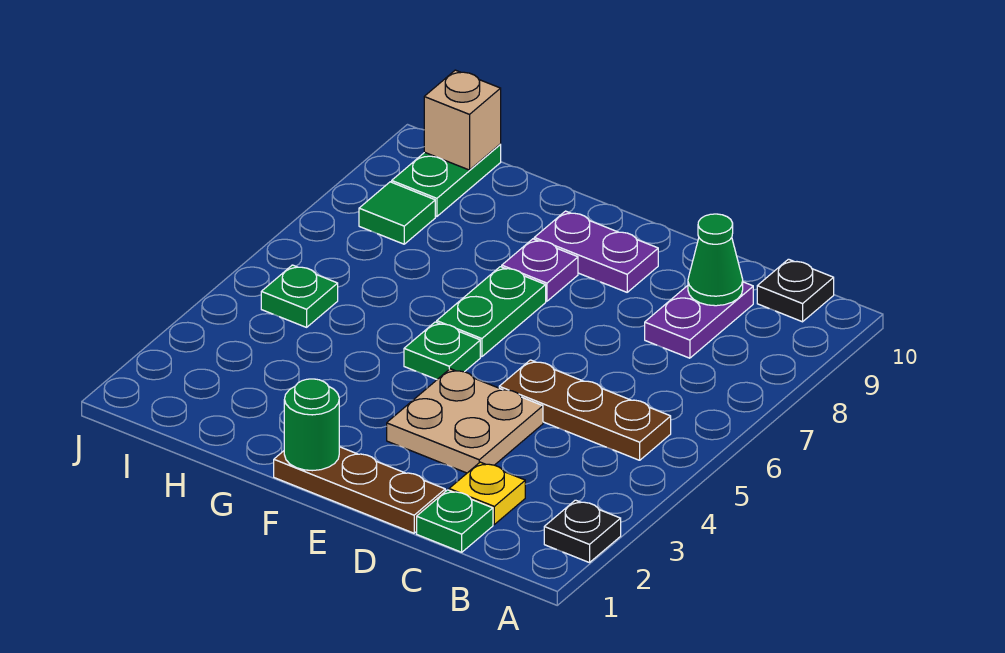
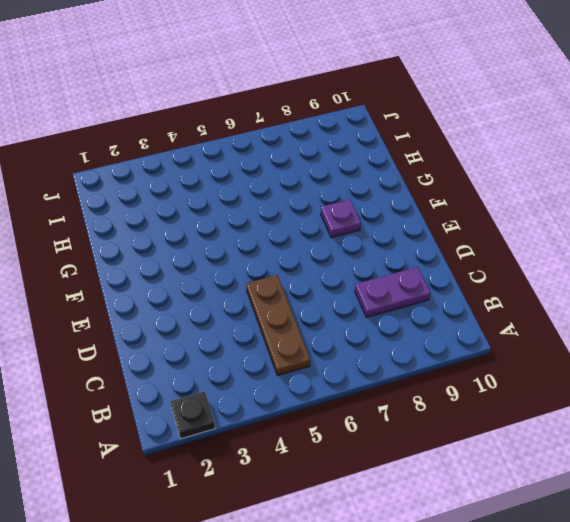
none -> black plate B10 level 1
none -> green plate C1 level 1
none -> yellow plate C2 level 1

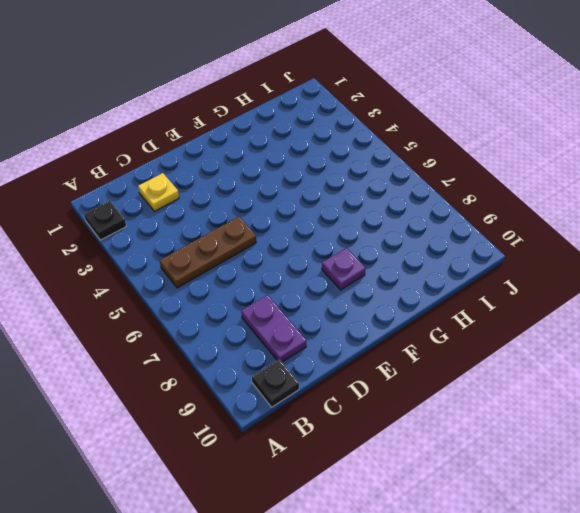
none -> green plate C1 level 1
none -> brown plate D1:F1 level 1
none -> tan plate D3:E4 level 1

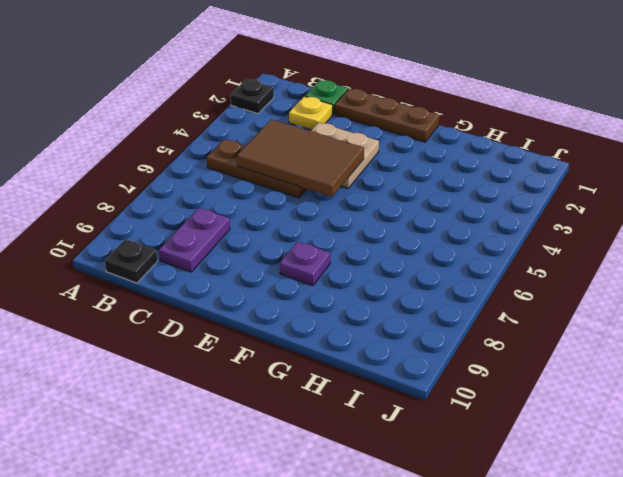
brown tile C4:E5 level 2 -> none
none -> purple plate E9:F9 level 1
none -> green plate F5 level 1
none -> green plate F6:F7 level 1

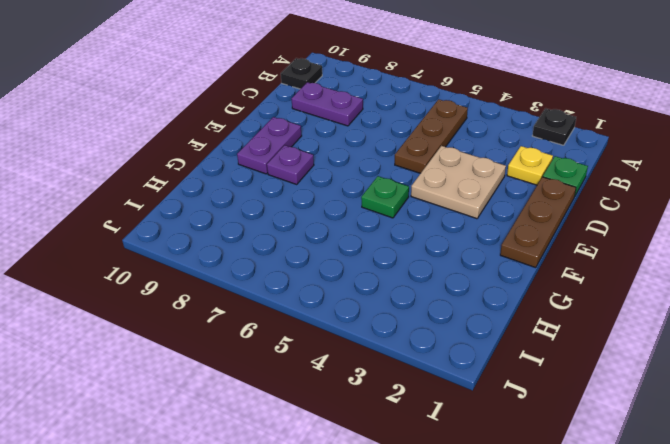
none -> green plate F6:F7 level 1
none -> green plate I5 level 1
none -> green tile I8 level 1

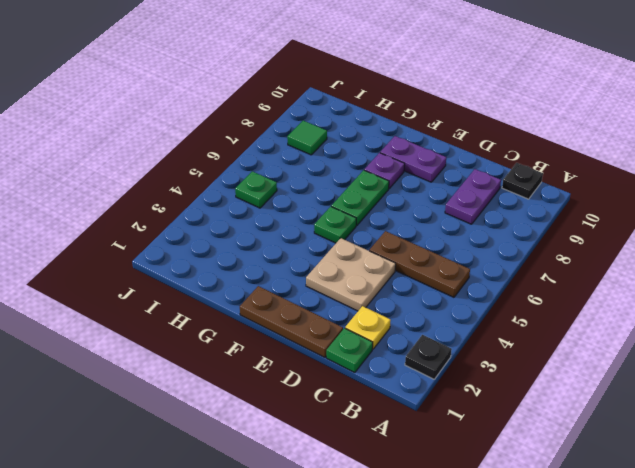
none -> green plate I9:I10 level 1
none -> green cone C9 level 2
none -> green round brick F1 level 2

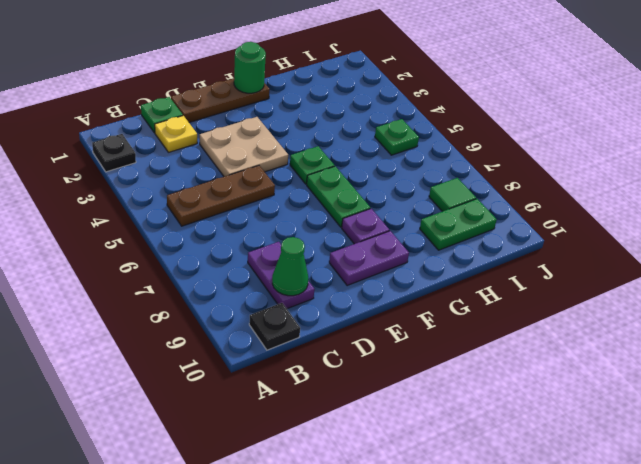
green plate H9:I9 level 1 -> green plate I9:I10 level 1
none -> tan brick I10 level 2

